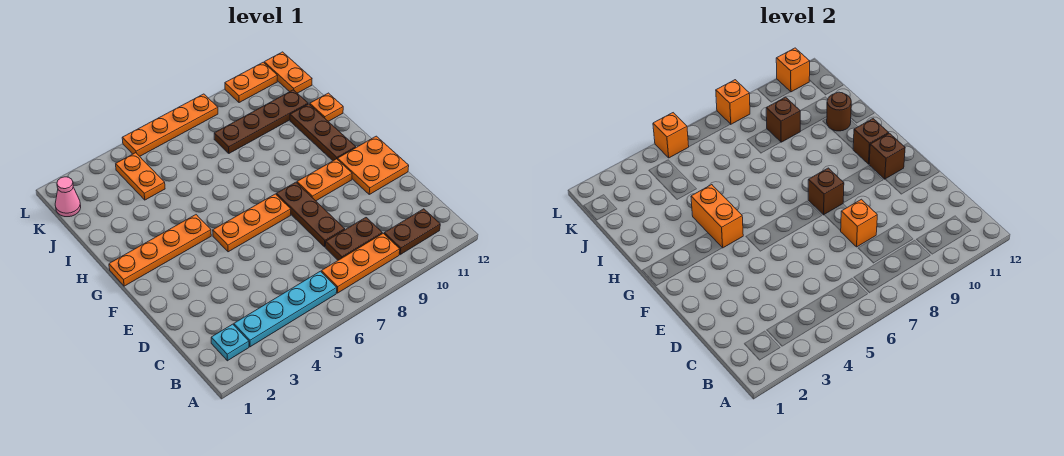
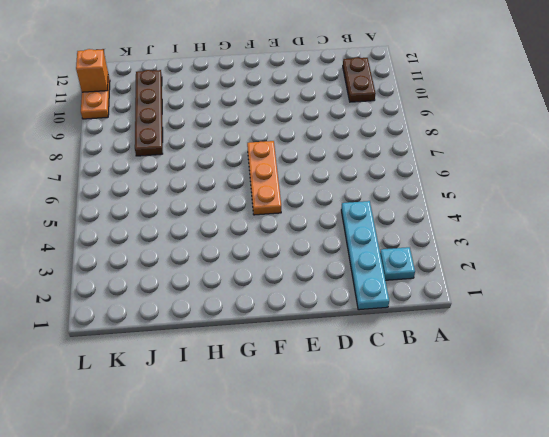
cyan plate C1:C4 level 1 -> cyan plate B3:B6 level 1
none -> orange plate B7:B9 level 1
none -> brown plate C8:C9 level 1
none -> brown plate D8:F8 level 1

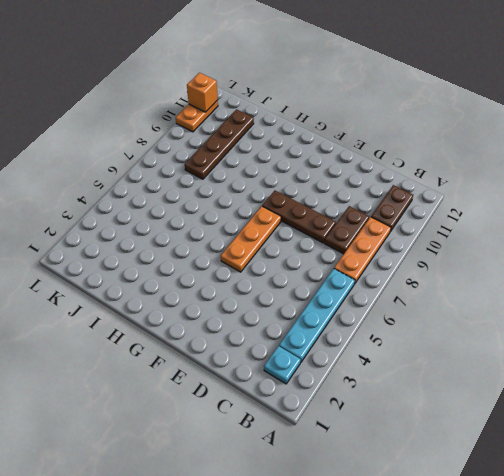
none -> orange plate E11:F12 level 1
none -> orange plate F9:F10 level 1
none -> orange plate G1:G4 level 1

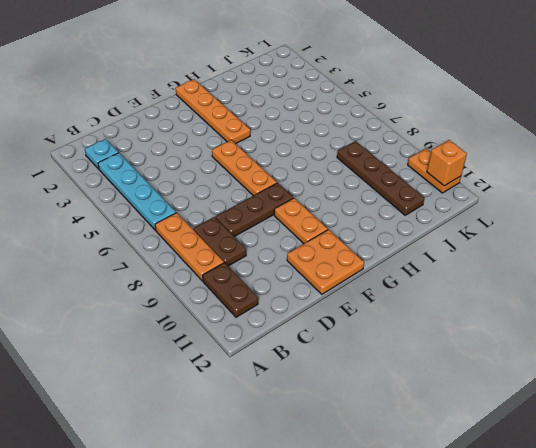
none -> brown plate G11:I11 level 1
none -> orange plate I12 level 1
none -> orange plate J4:K4 level 1

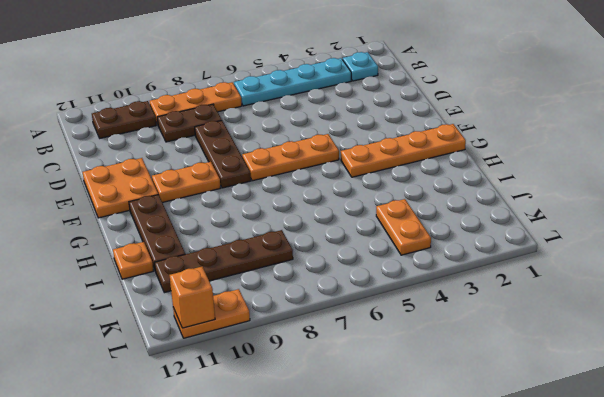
none -> pink cone K1 level 1
none -> orange plate K12:L12 level 1
none -> orange plate L5:L8 level 1

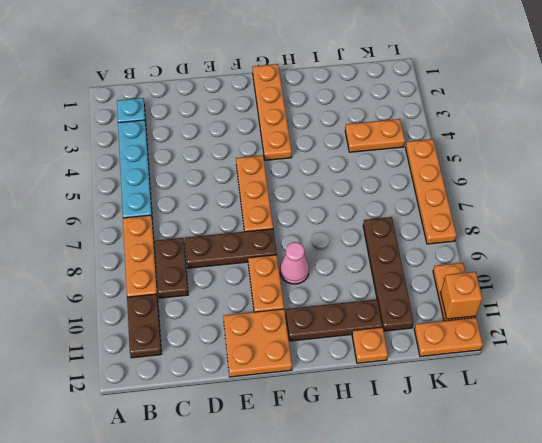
pink cone G9 level 1 -> pink cone K1 level 1
none -> orange brick D8 level 2
none -> brown brick F8 level 2
none -> brown brick F11 level 2

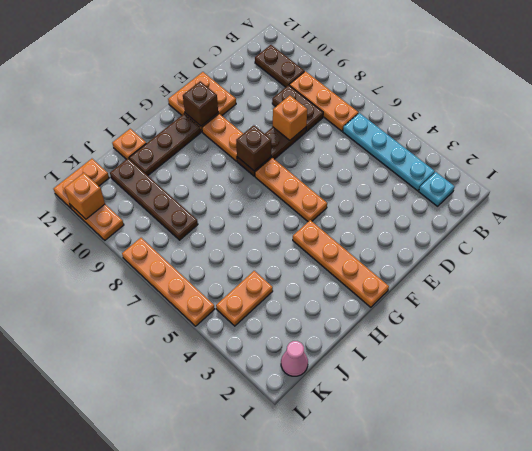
none -> orange brick G4:H4 level 2
none -> brown brick G11 level 2
none -> brown round brick I11 level 2

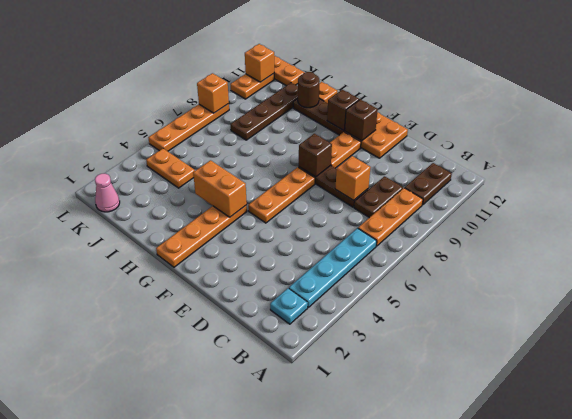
none -> brown brick J9 level 2
none -> orange brick L5 level 2

